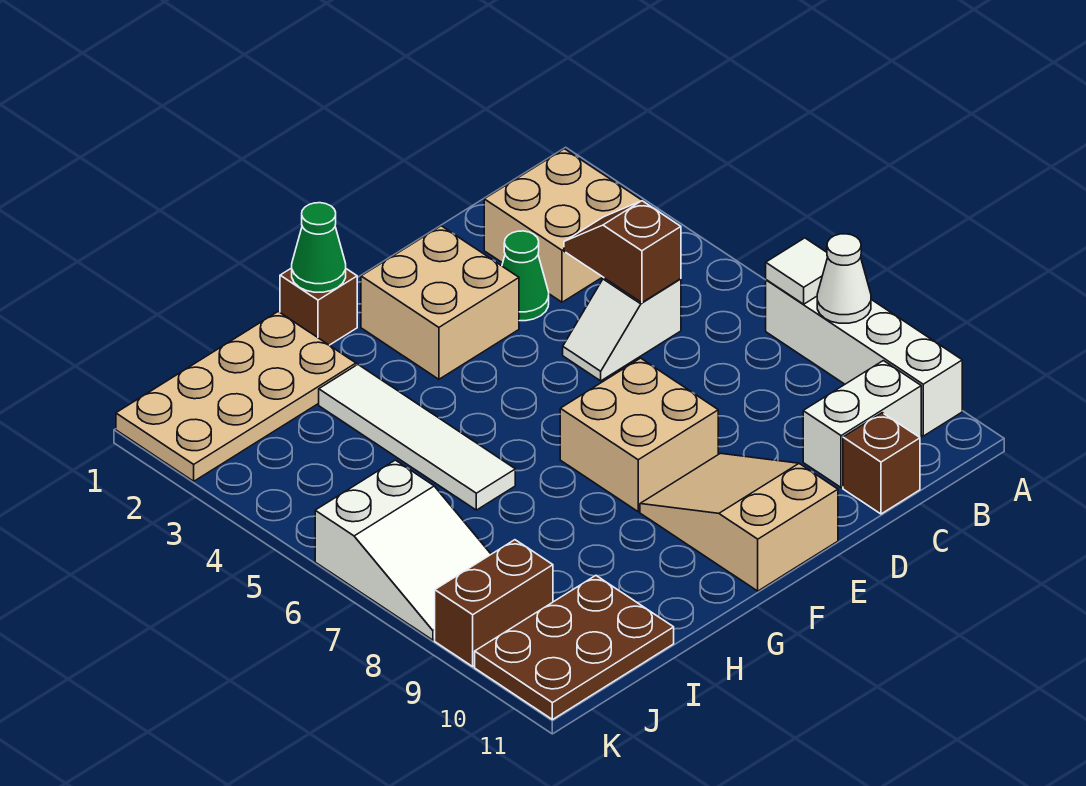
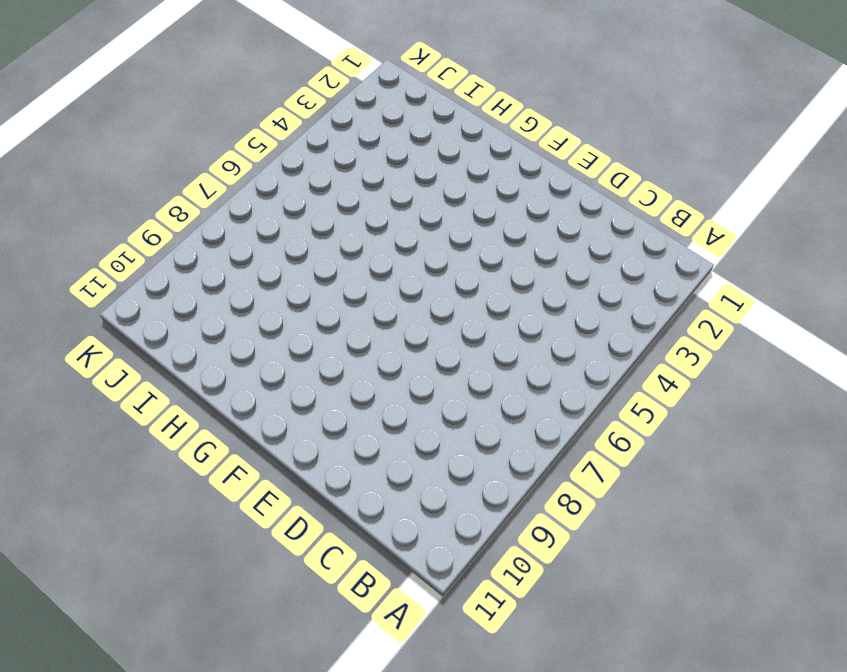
none -> white brick A7:A10 level 1
none -> tan brick B2:C3 level 1
none -> white brick B10:C10 level 1

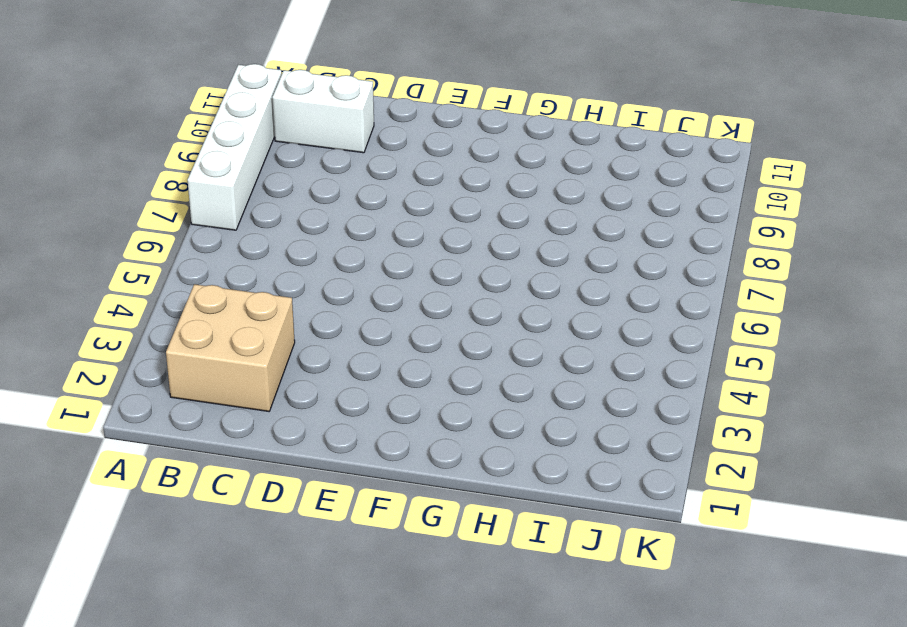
none -> white slope C5:D5 level 1 top C
none -> brown brick C11 level 1
none -> green cone D3 level 1

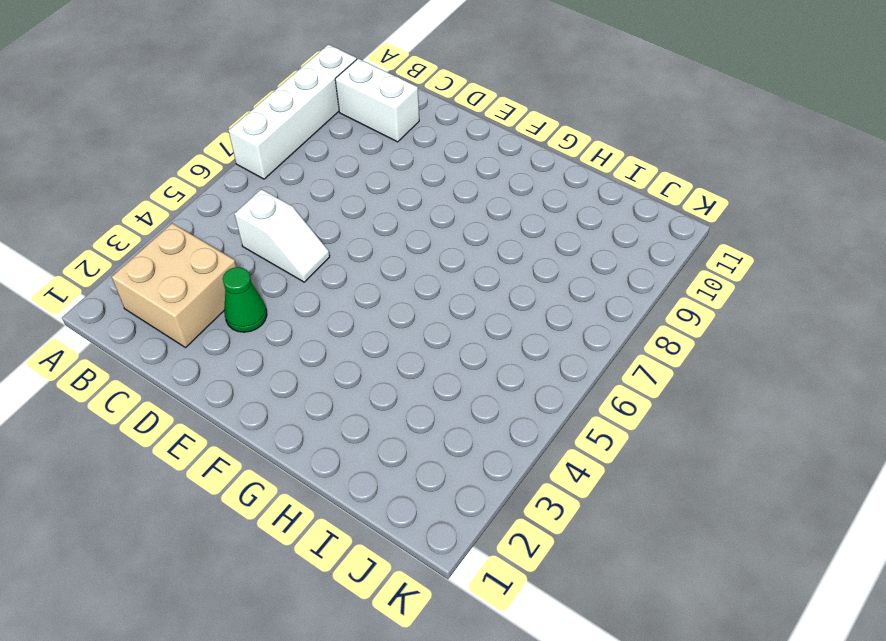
none -> brown brick C11 level 1
none -> tan brick E2:F3 level 1
none -> tan brick E7:F8 level 1

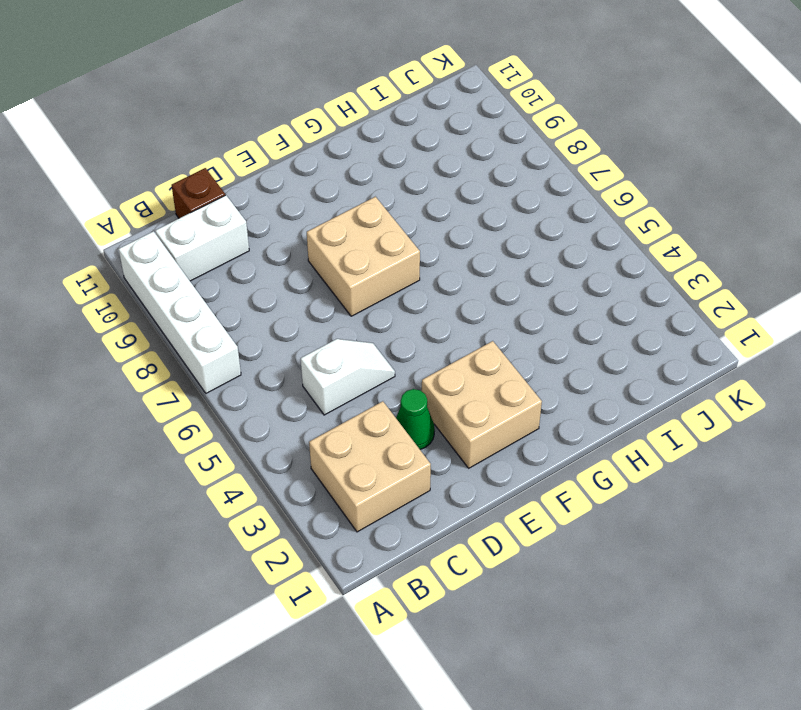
none -> tan slope E9:F11 level 1 top 11
none -> brown brick G1 level 1
none -> tan plate H1:K2 level 1

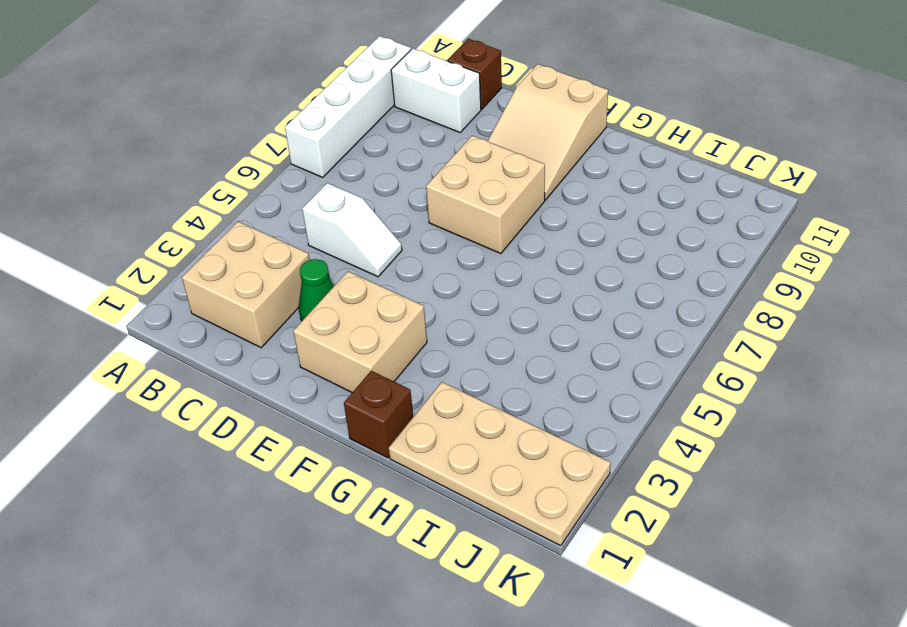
none -> white tile H3:H6 level 1
none -> brown plate I10:K11 level 1
none -> white slope J6:K8 level 1 top 6

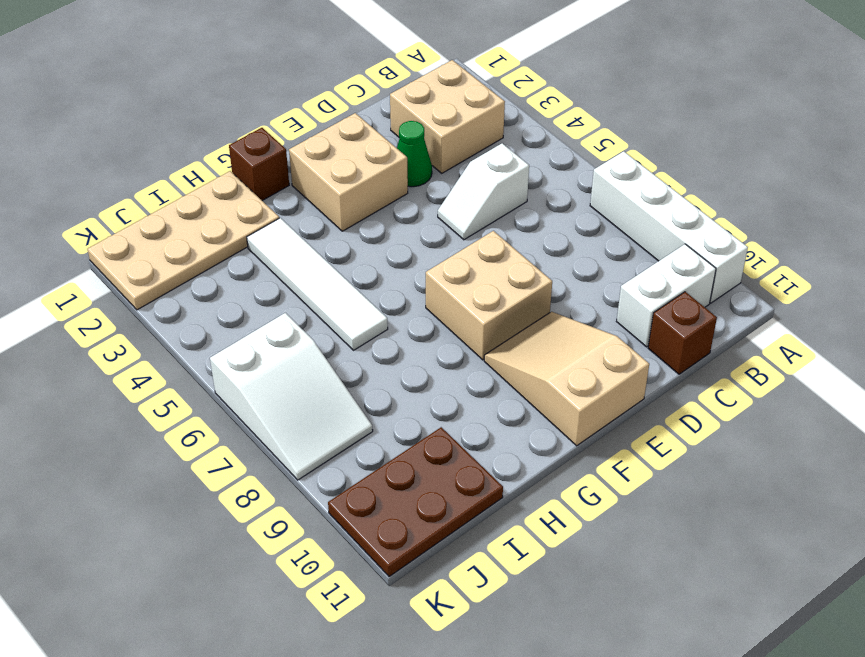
none -> brown brick J9:K9 level 1
none -> white tile A7 level 2
none -> white cone A8 level 2

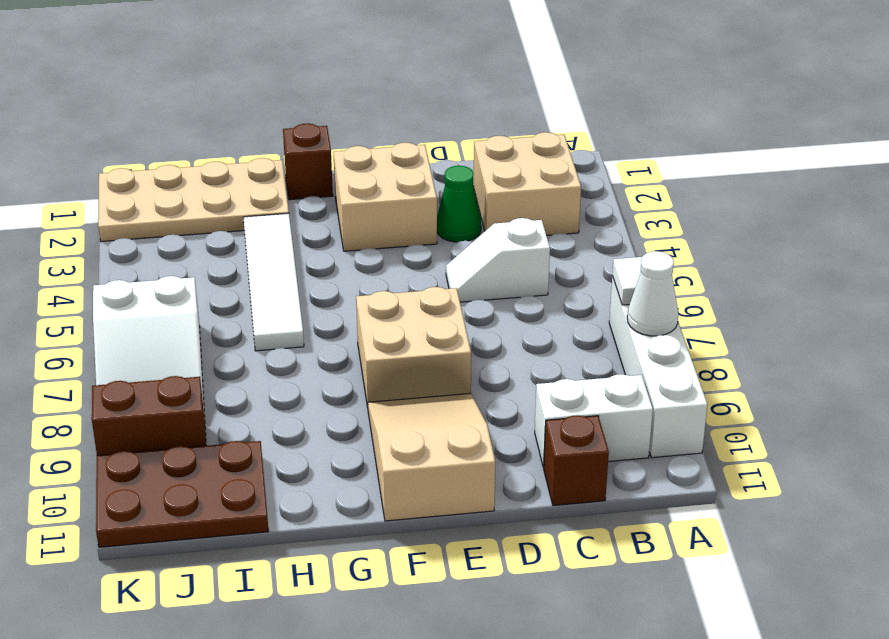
none -> brown slope C4:C5 level 2 top 5
none -> green cone G1 level 2

